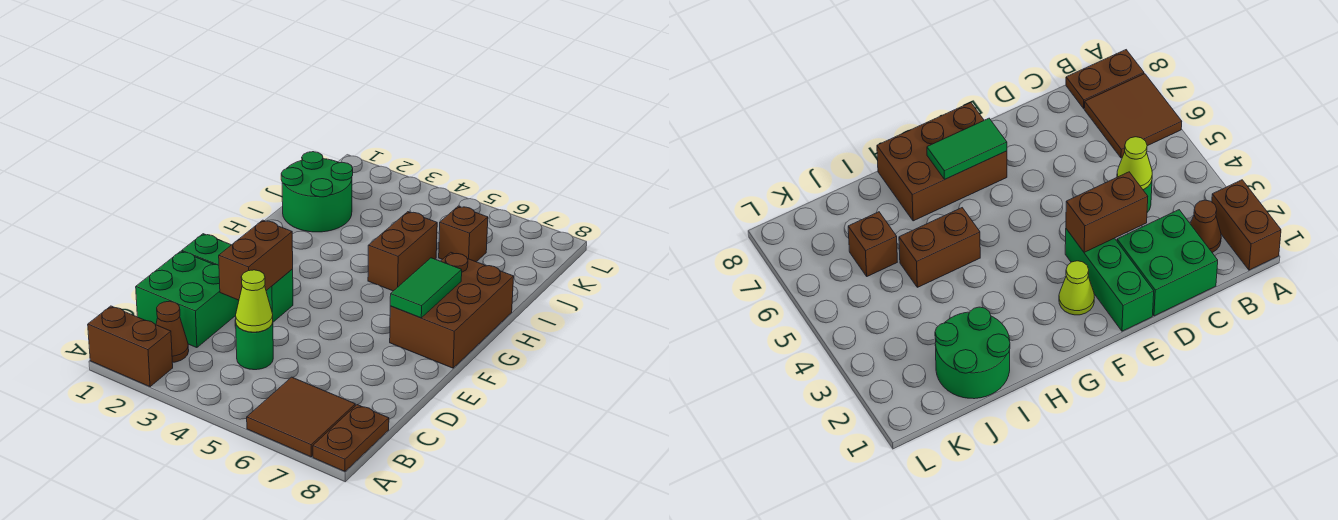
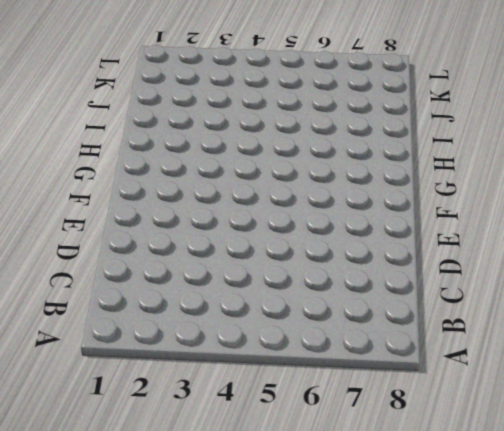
none -> brown brick A1:A2 level 1
none -> brown tile A6:B7 level 1
none -> brown plate A8:B8 level 1

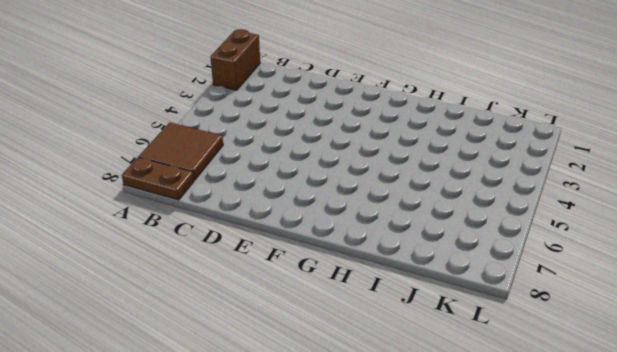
none -> brown cone B2 level 1
none -> green brick C1:D2 level 1
none -> green round brick C4 level 1

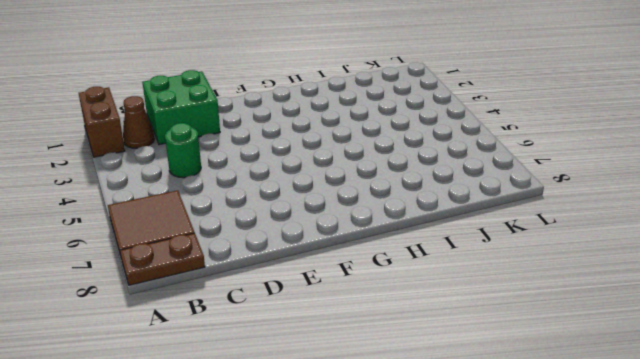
none -> green brick E1:E3 level 1
none -> lime cone F2 level 1
none -> brown brick F7:H8 level 1

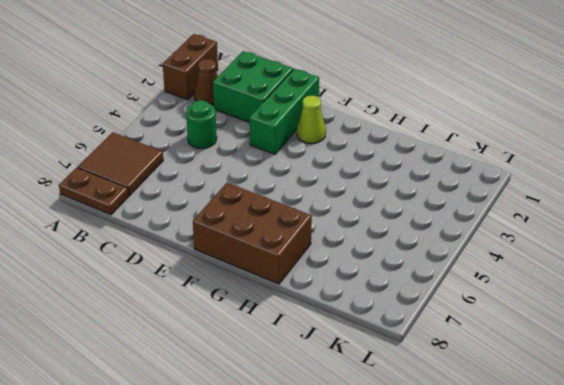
none -> brown brick H5:I5 level 1
none -> green round brick I1:J2 level 1
none -> brown brick J6 level 1

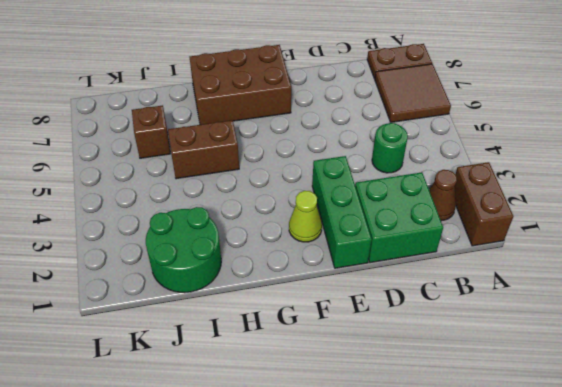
none -> lime cone C4 level 2
none -> brown brick D3:E3 level 2
none -> green tile F7:G7 level 2

